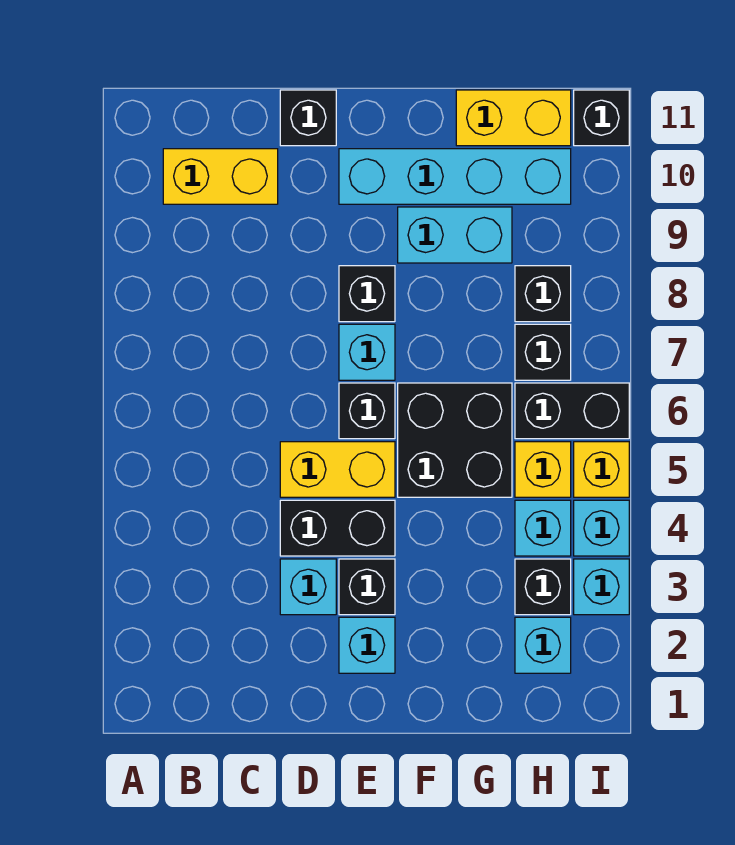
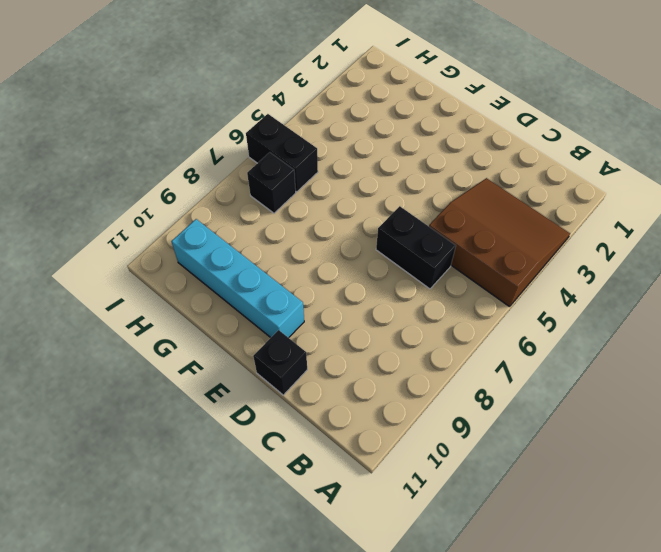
brown slope A3:C5 level 1 top 5 -> none
black brick C6:D6 level 1 -> black brick D4:E4 level 1
none -> yellow brick B10:C10 level 1
none -> cyan brick D3 level 1
none -> yellow brick D5:E5 level 1

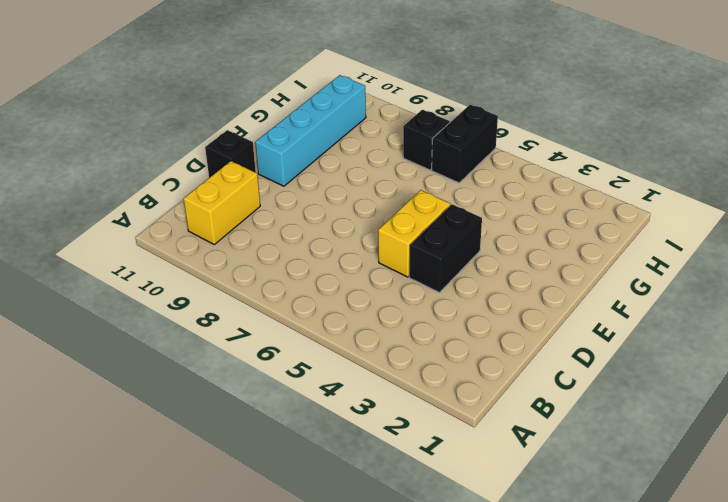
none -> cyan brick D3 level 1
none -> cyan brick E2 level 1
none -> black brick E3 level 1

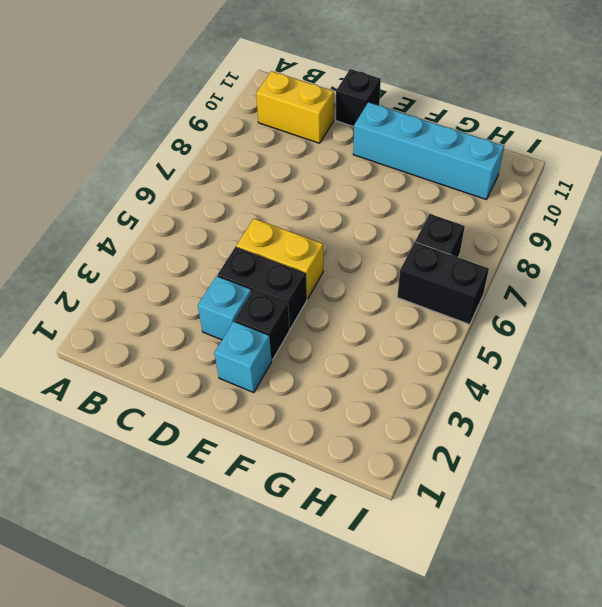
none -> black brick E6 level 1
none -> cyan brick E7 level 1
none -> black brick E8 level 1

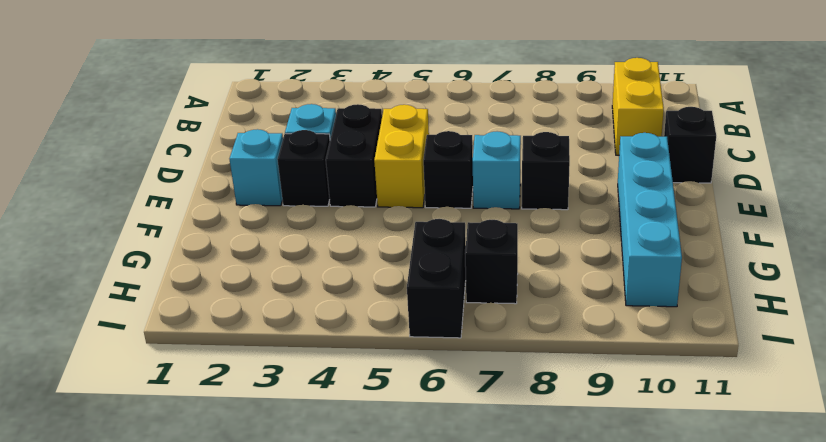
none -> black brick F5:G6 level 1
none -> cyan brick F9:G9 level 1
none -> yellow brick G11:H11 level 1

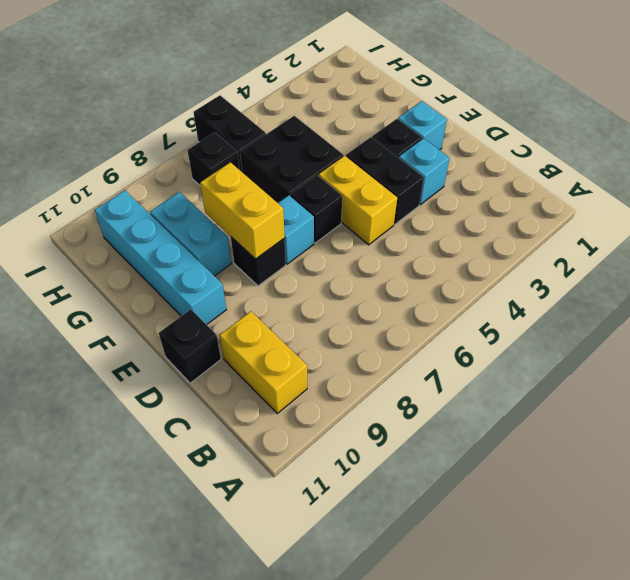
yellow brick E8:F8 level 2 -> yellow brick G11:H11 level 1
none -> cyan brick H2 level 1
none -> black brick H3 level 1
none -> cyan brick H4 level 1

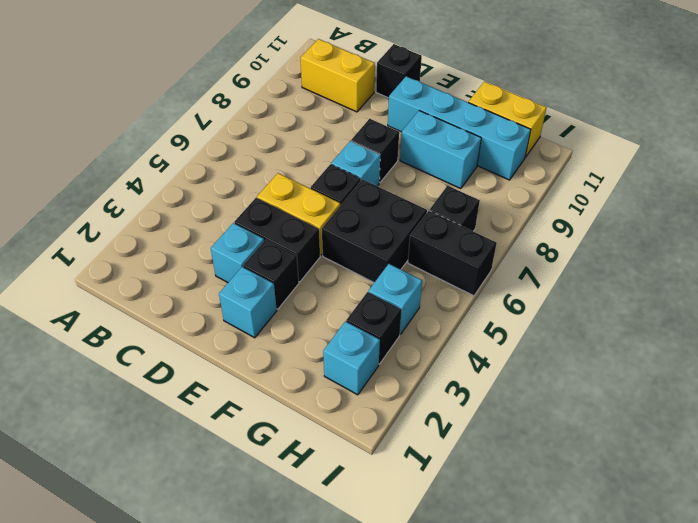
none -> yellow brick H5 level 1
none -> black brick H8 level 1
none -> cyan brick I3 level 1

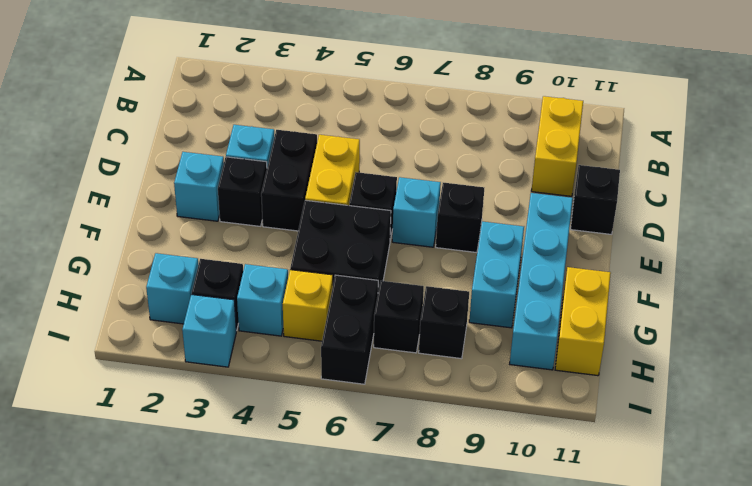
none -> cyan brick I4 level 1
none -> yellow brick I5 level 1
none -> black brick I11 level 1

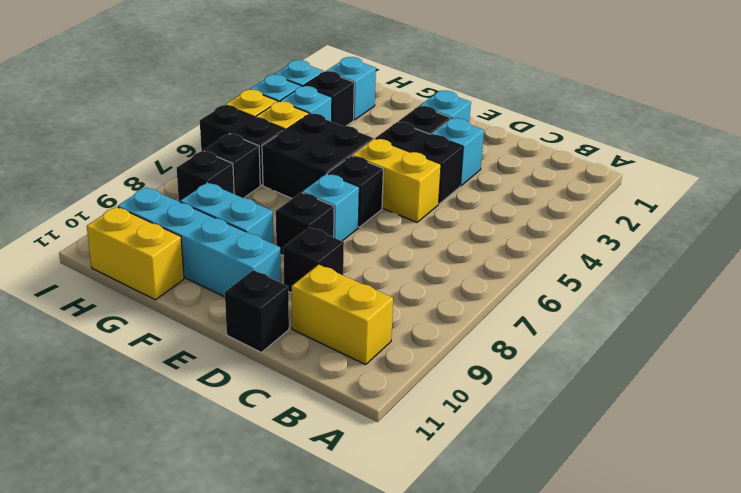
black brick D9 level 1 -> black brick I11 level 1

